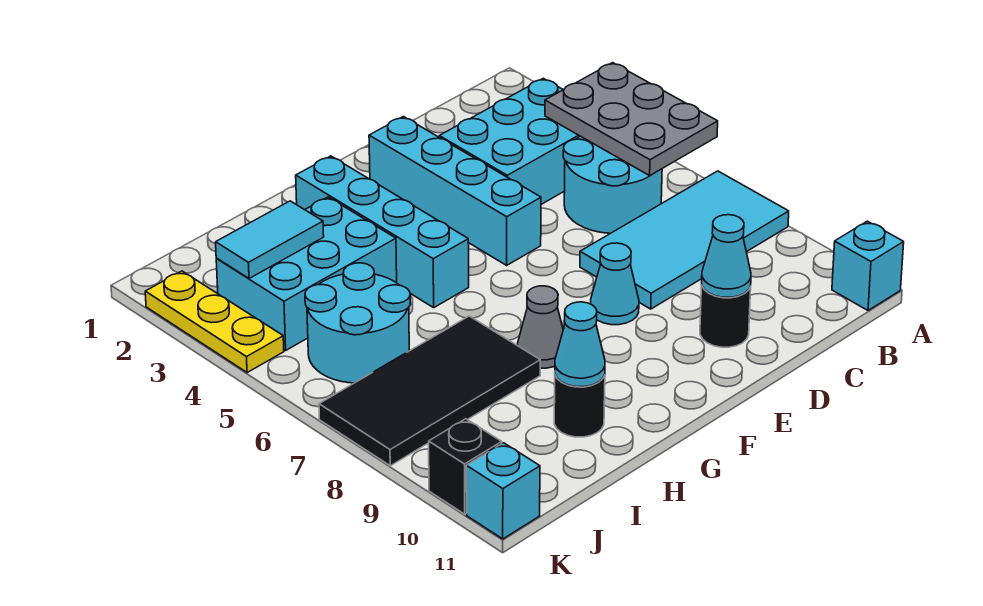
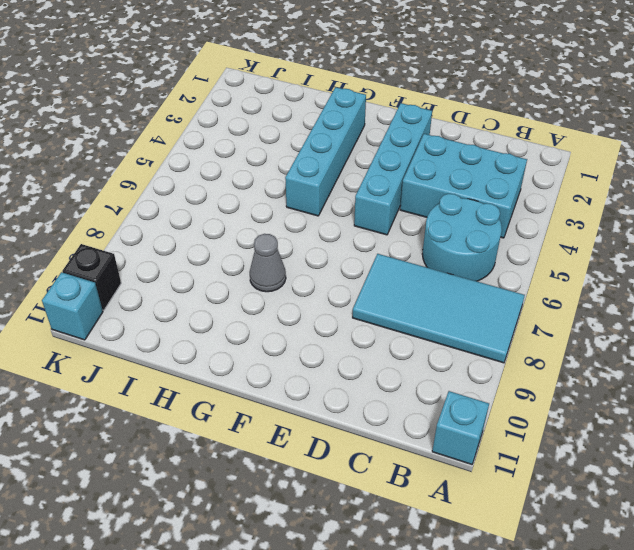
none -> black round brick D10 level 1
none -> cyan cone E8 level 1
none -> cyan brick H3:J4 level 1

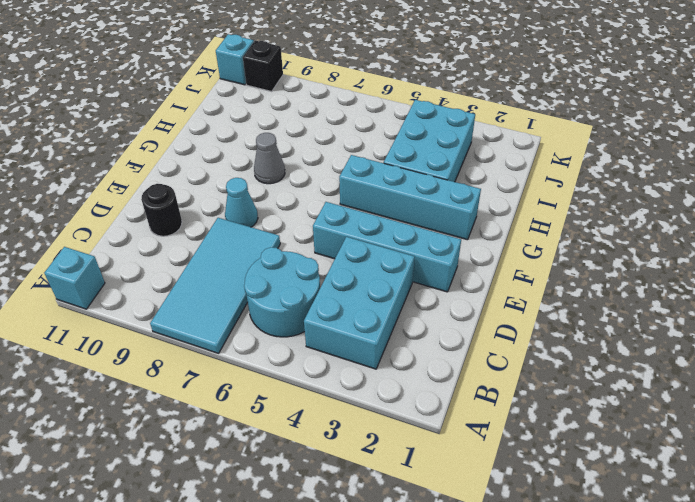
none -> black tile H7:K8 level 1
none -> black round brick H10 level 1
none -> cyan round brick I5:J6 level 1

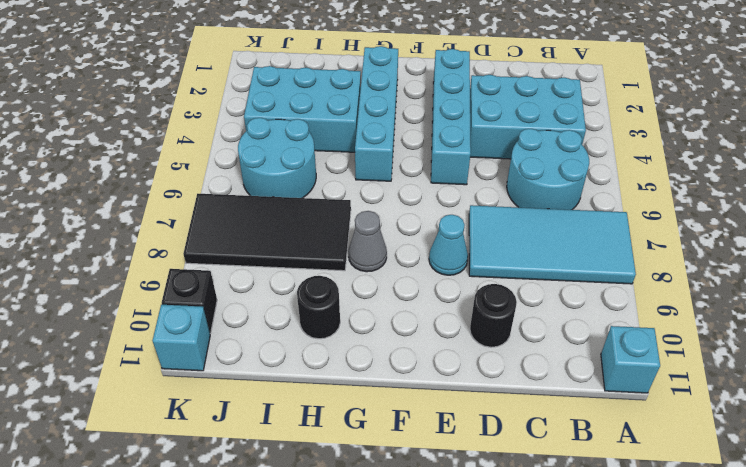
none -> yellow plate K2:K4 level 1
none -> grey plate A4:B6 level 2
none -> cyan cone D10 level 2

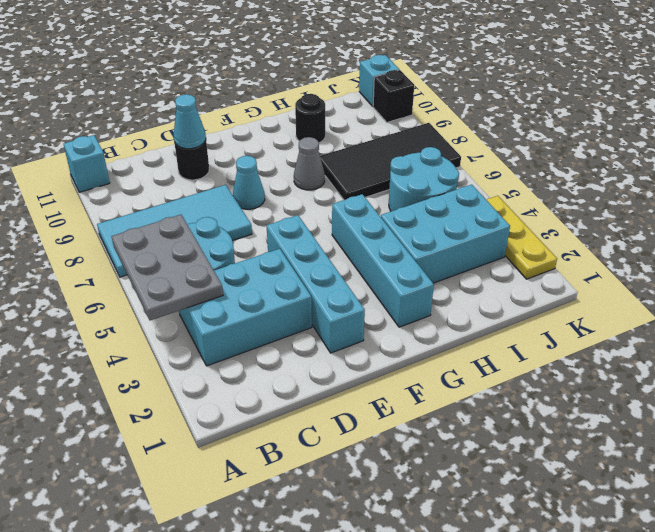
none -> cyan cone H10 level 2
none -> cyan tile I3:J3 level 2

